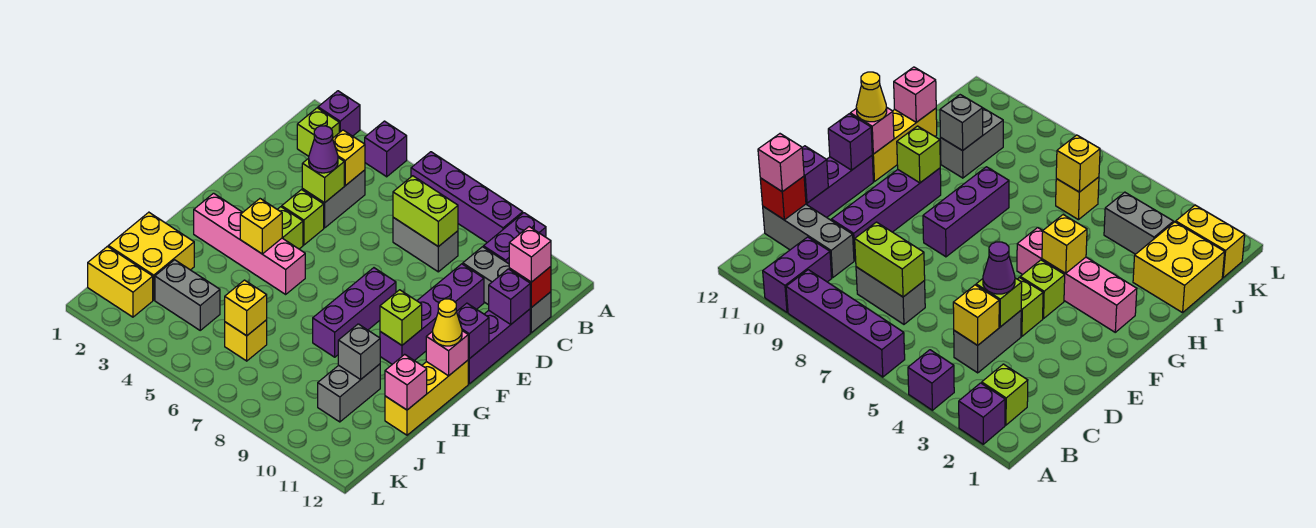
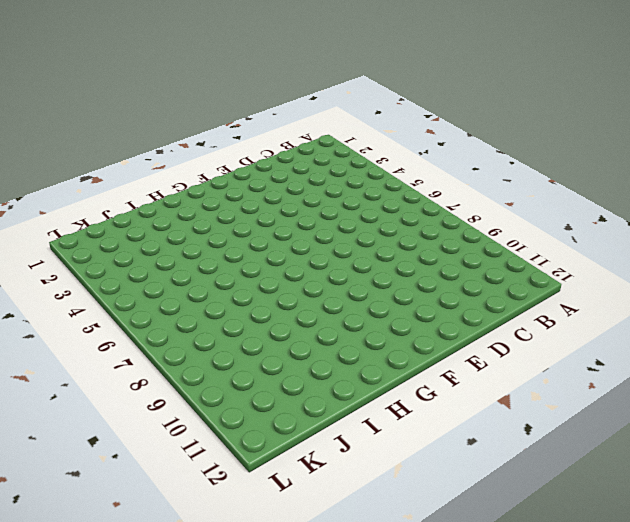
none -> purple brick A2 level 1
none -> purple brick A4 level 1
none -> purple brick A6:A9 level 1
none -> purple brick A10:B10 level 1

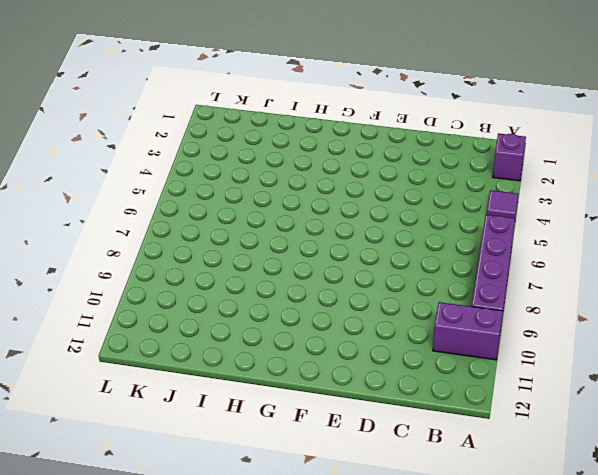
purple tile A4 level 1 -> purple brick A4 level 1
none -> lime brick B2 level 1
none -> grey brick C4:D4 level 1
none -> grey brick C7:C8 level 1
none -> grey brick C10:C12 level 1

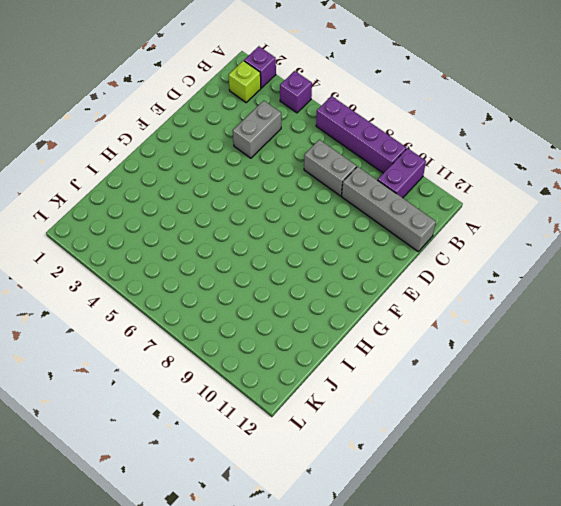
grey brick C9:C12 level 1 -> grey brick C10:C12 level 1
none -> purple brick D10:G10 level 1
none -> purple brick D12:F12 level 1
none -> lime brick E4 level 1
none -> lime brick F4 level 1

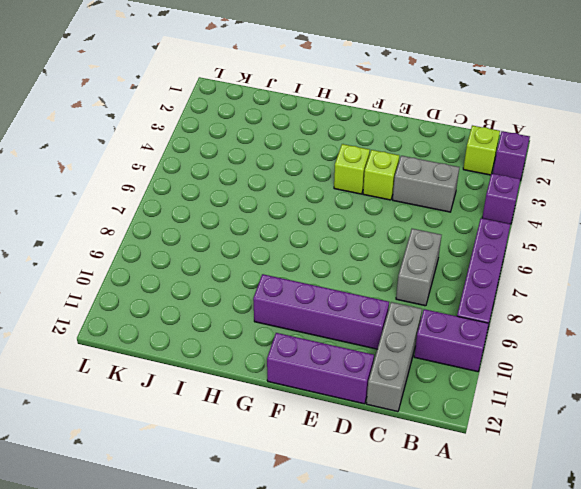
none -> purple brick F8:H8 level 1
none -> pink brick G2:G5 level 1
none -> yellow brick G12:I12 level 1
none -> yellow brick I1:J2 level 1

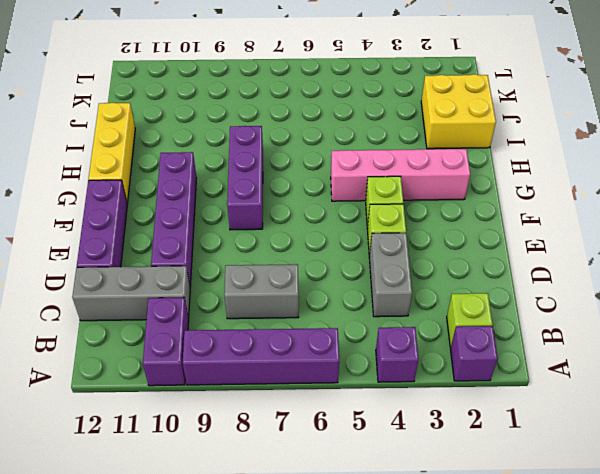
none -> grey brick I10:J10 level 1
none -> grey brick J3:J4 level 1
none -> yellow brick J6 level 1
none -> yellow brick K1:K2 level 1

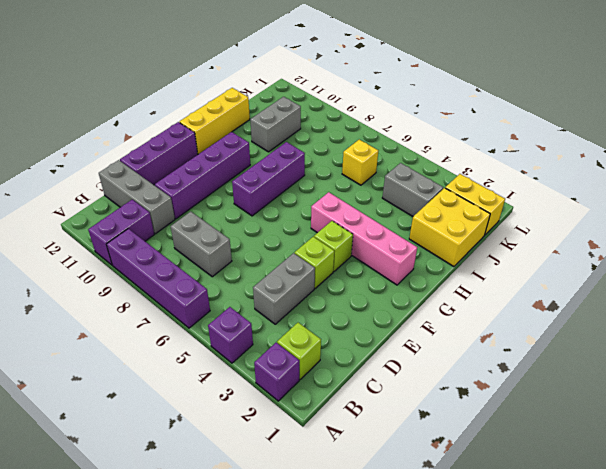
none -> yellow brick C4 level 2
none -> lime brick C7:C8 level 2
none -> red brick C12 level 2
none -> lime brick D4 level 2

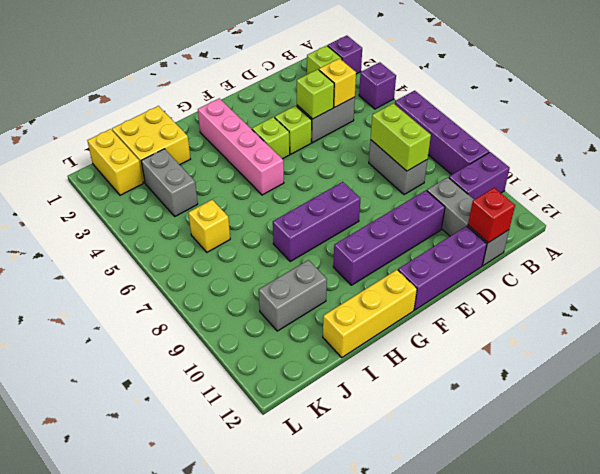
none -> purple brick D12 level 2
none -> purple brick F12 level 2
none -> yellow brick G4 level 2
none -> lime brick G10 level 2

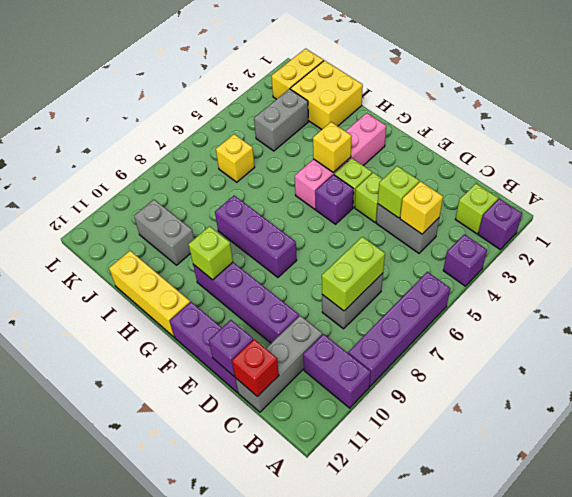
purple brick F5 level 1 -> purple brick F12 level 2
none -> pink brick G12 level 2
none -> grey brick I10 level 2
none -> pink brick I12 level 2
none -> yellow brick J6 level 2

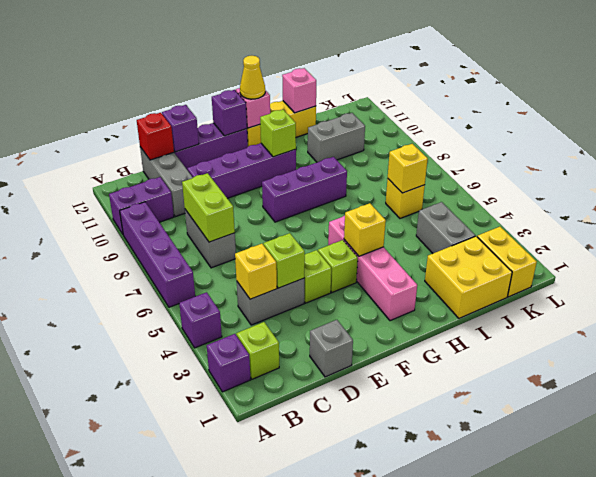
grey brick D1 level 1 -> grey brick I10 level 2
none -> pink brick C12 level 3
none -> purple cone D4 level 3

